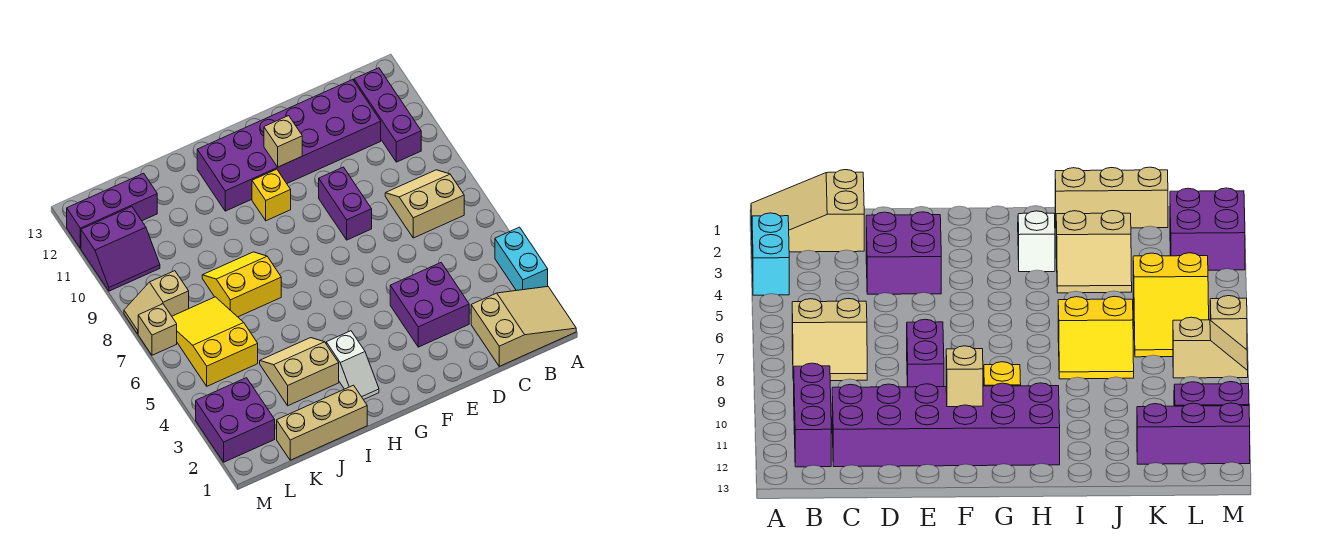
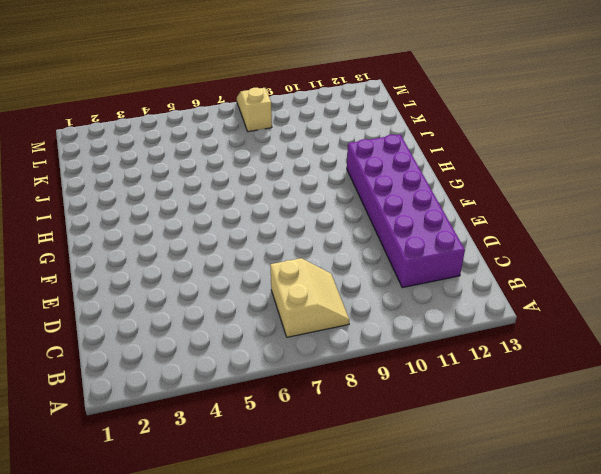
none -> tan slope A1:C2 level 1 top C
none -> cyan brick A3:A4 level 1
none -> purple brick B10:B12 level 1

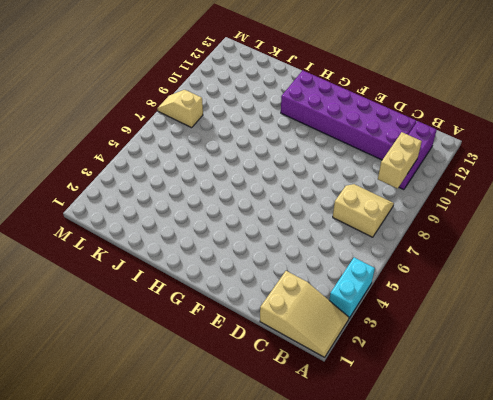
tan brick B9:B10 level 2 -> none
none -> purple brick D3:E4 level 1
none -> purple brick E8:E9 level 1
none -> yellow brick G10 level 1

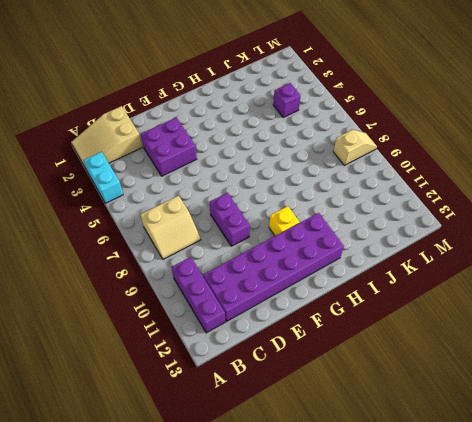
purple brick K4 level 1 -> none
none -> white slope H2:H3 level 1 top 3
none -> tan brick I1:K1 level 1
none -> tan slope I3:J4 level 1 top 3

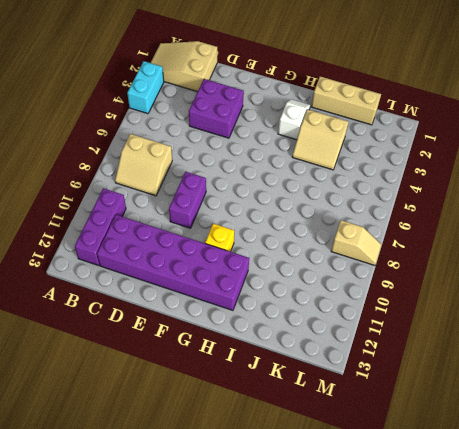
none -> yellow slope I7:J8 level 1 top 7
none -> yellow slope K5:L7 level 1 top 5
none -> purple brick K12:M12 level 1

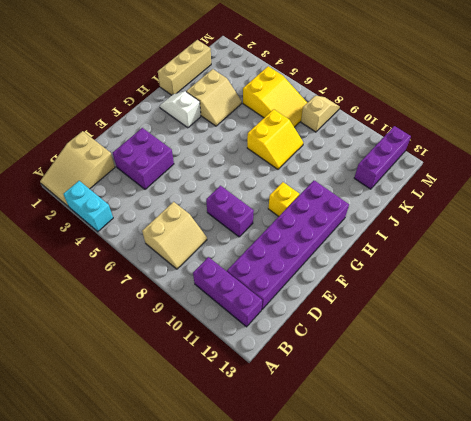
none -> purple brick L2:M3 level 1
none -> purple slope L10:M11 level 1 top 11
none -> tan brick M7 level 1

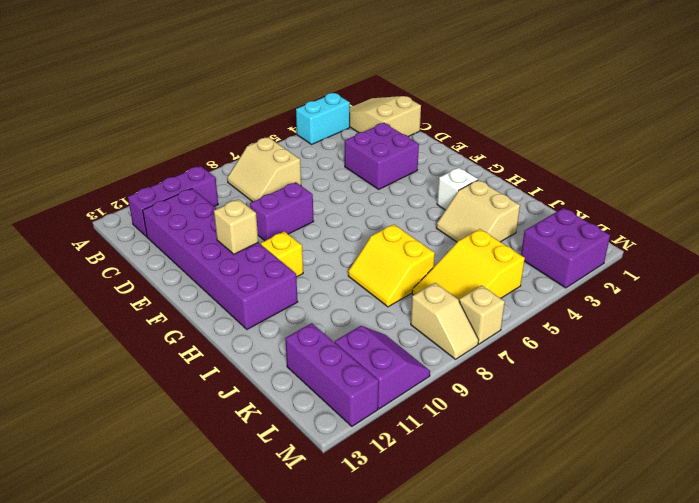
none -> tan brick I1:K1 level 1

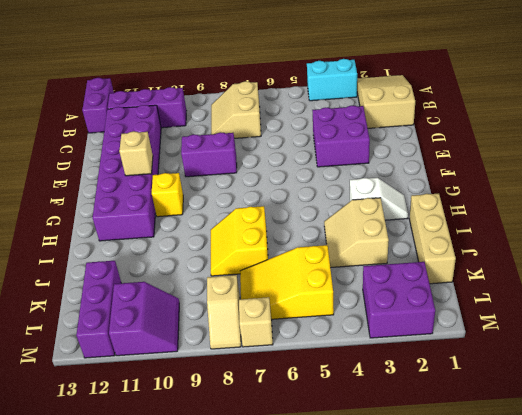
purple brick A13:B13 level 1 -> none

